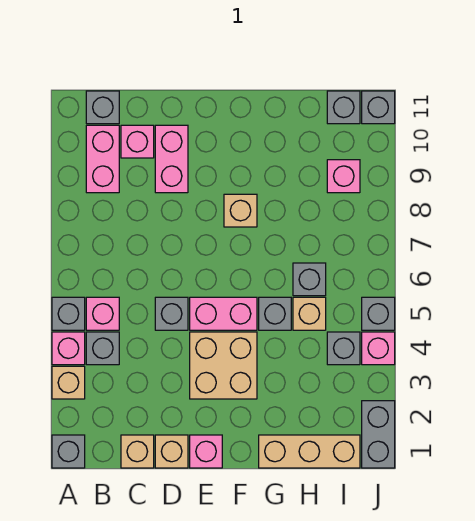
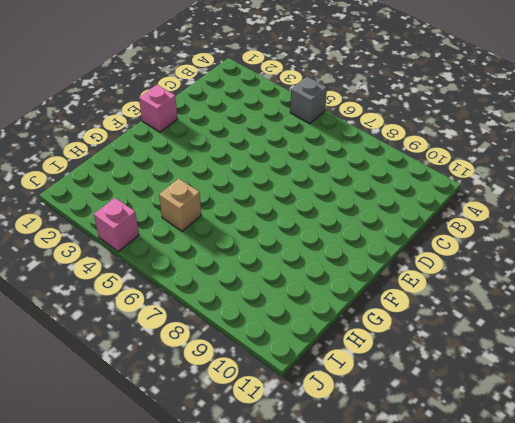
none -> grey brick A1 level 1
none -> tan brick A3 level 1
none -> pink brick A4 level 1

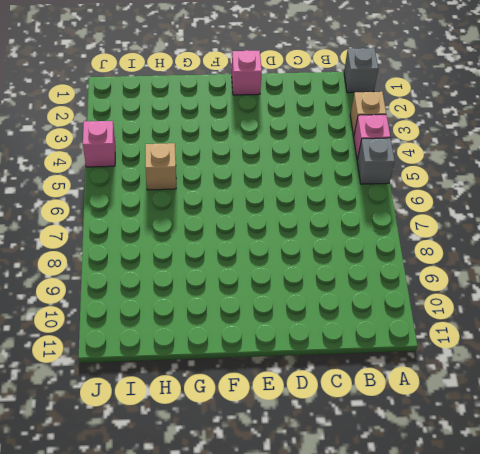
none -> grey brick B4 level 1
none -> pink brick B5 level 1
none -> pink brick B9:B10 level 1

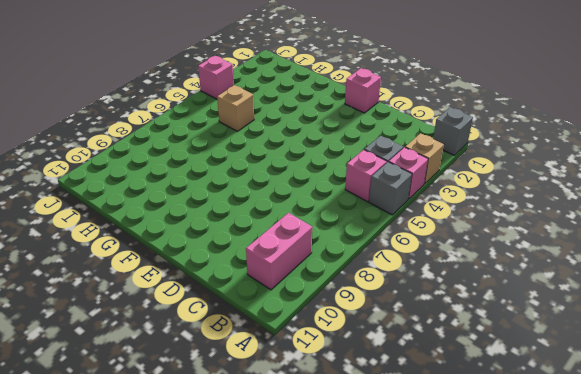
none -> grey brick B11 level 1
none -> tan brick C1 level 1
none -> pink brick C10 level 1

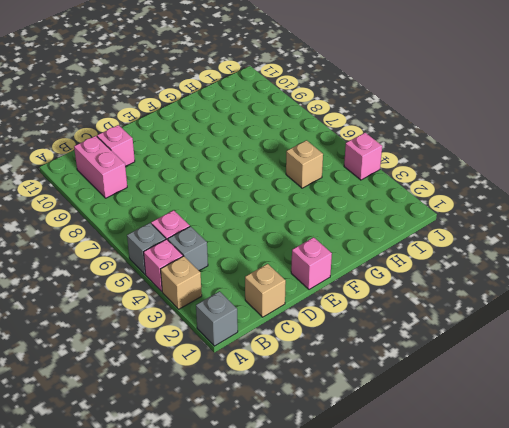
none -> grey brick B11 level 1
none -> tan brick D1 level 1
none -> grey brick D5 level 1

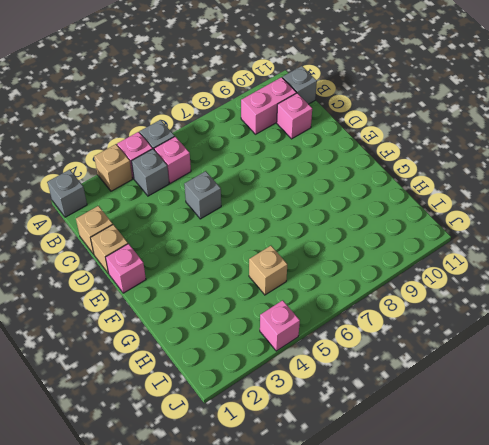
none -> pink brick D9:D10 level 1
none -> tan brick E3:F4 level 1
none -> pink brick E5:F5 level 1

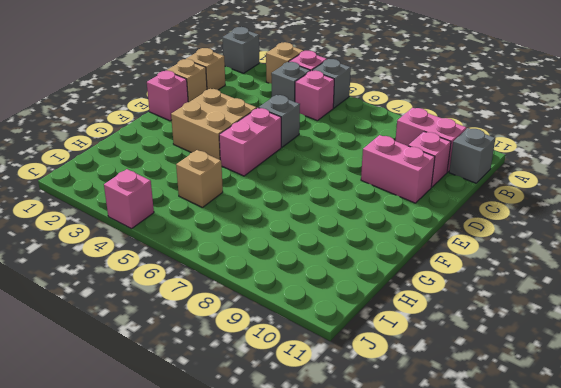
none -> tan brick F8 level 1
none -> tan brick G1:I1 level 1
none -> grey brick G5 level 1

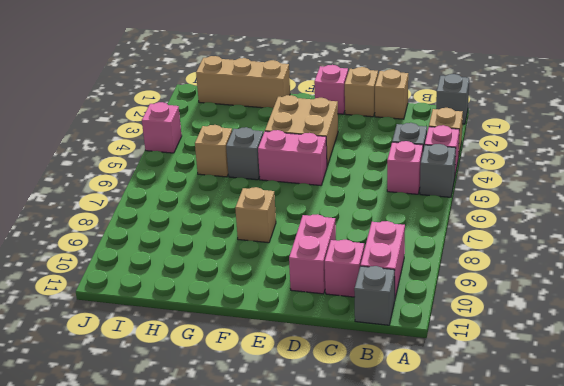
none -> grey brick D5 level 1
none -> grey brick H6 level 1
none -> grey brick I4 level 1

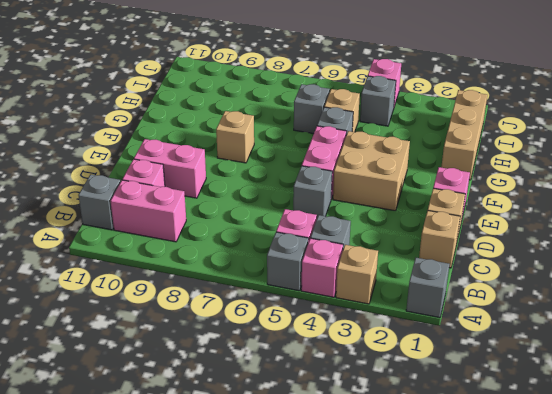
none -> pink brick I9 level 1
none -> grey brick I11 level 1
none -> grey brick J1:J2 level 1

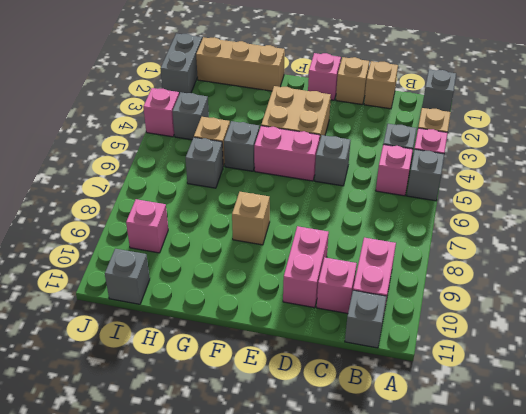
none -> grey brick J5 level 1
none -> grey brick J11 level 1

